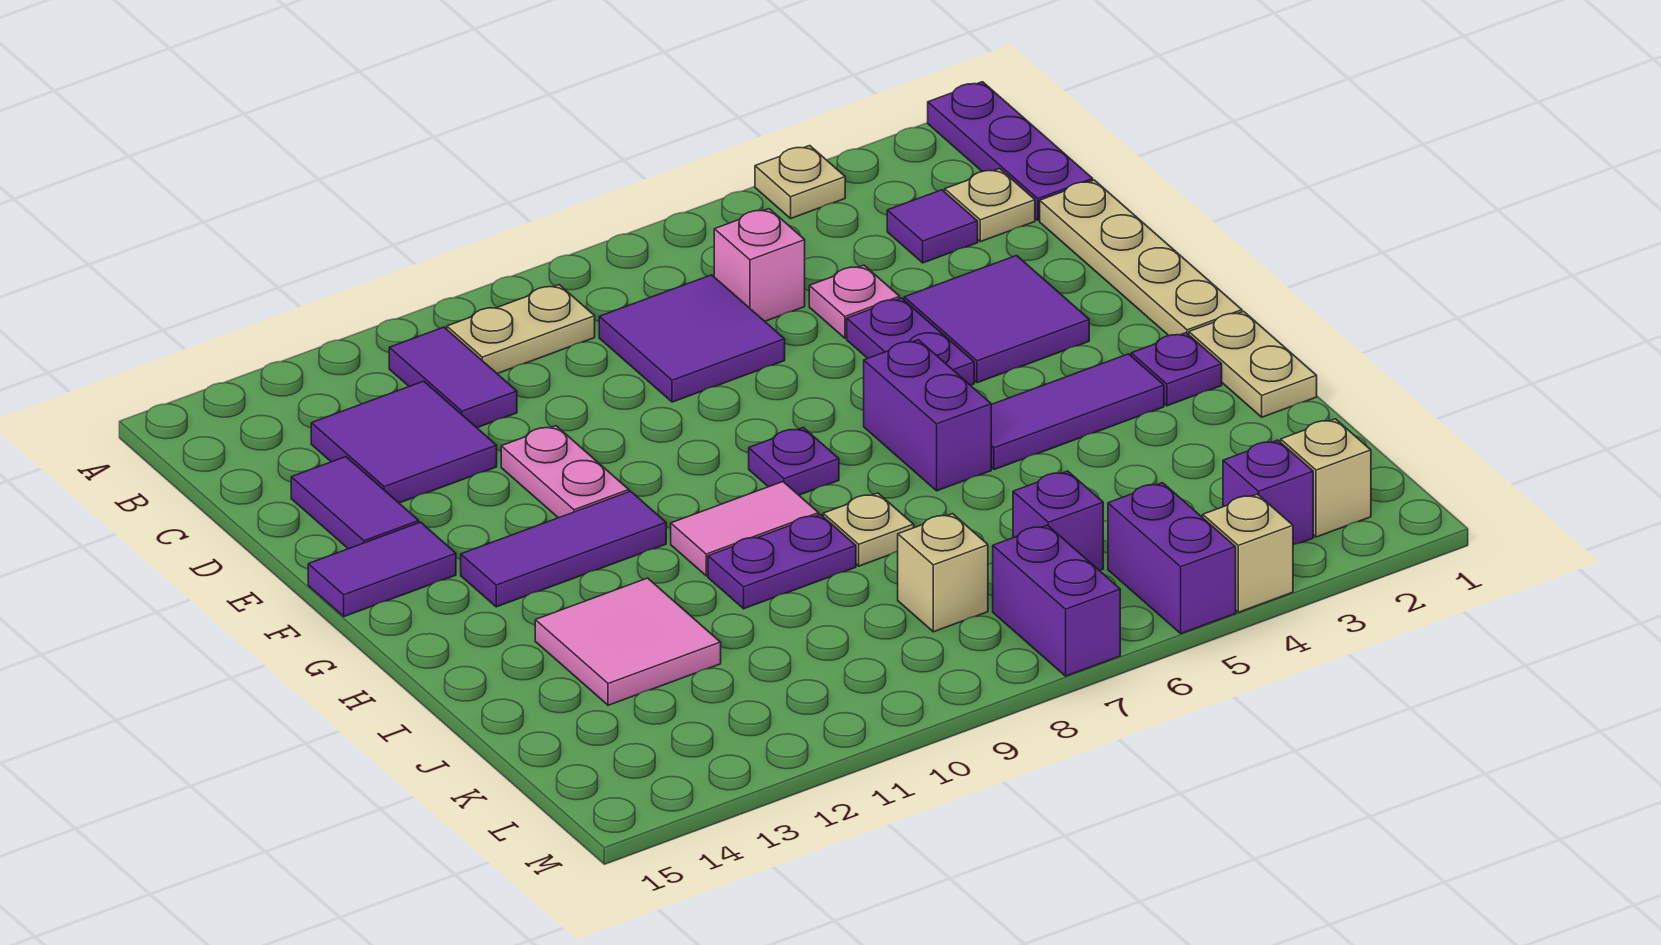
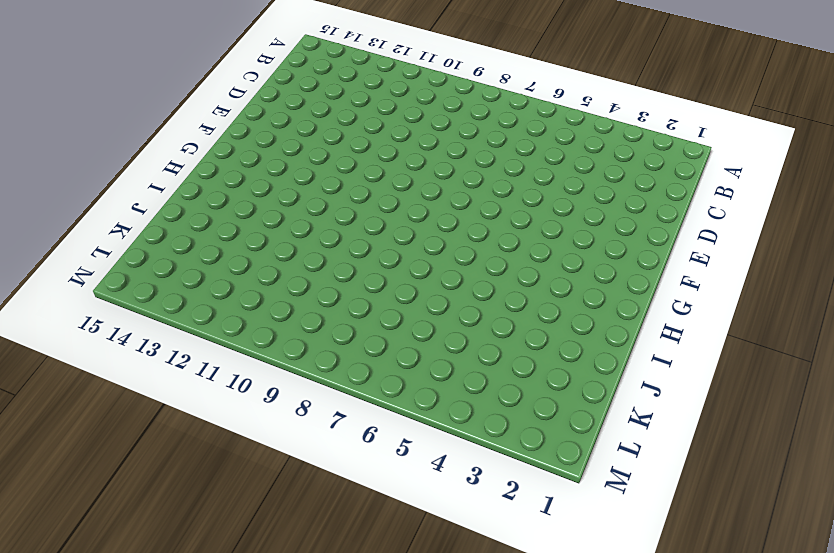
none -> purple plate A1:C1 level 1
none -> tan plate A4 level 1
none -> tan plate B9:B10 level 1
none -> purple tile B11:C11 level 1

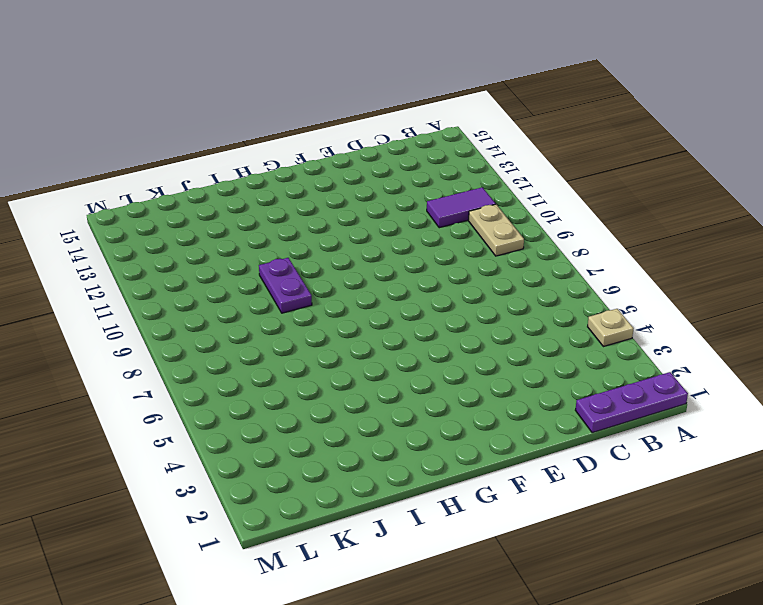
none -> tan plate C2 level 1
none -> purple tile C3 level 1
none -> pink brick C6 level 1
none -> purple tile C7:D8 level 1

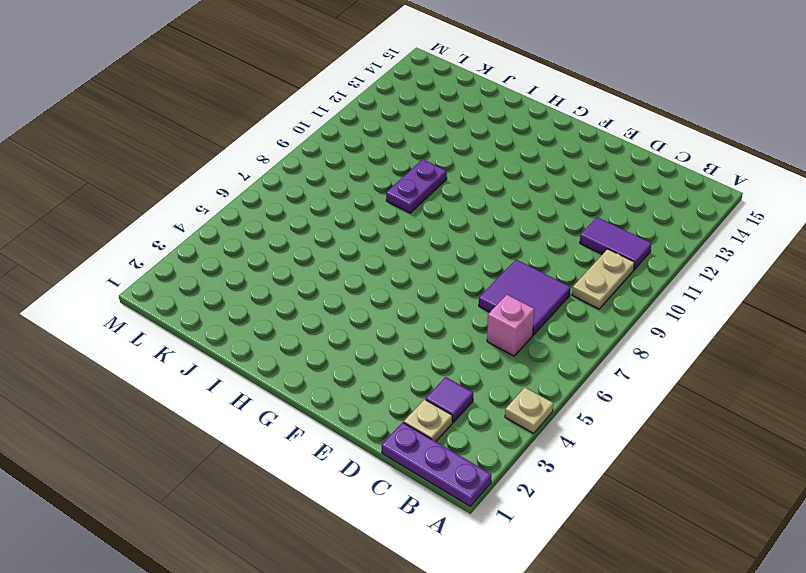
none -> purple tile C12:D13 level 1
none -> tan plate D1:G1 level 1
none -> pink plate D5 level 1
none -> purple tile D14:E14 level 1

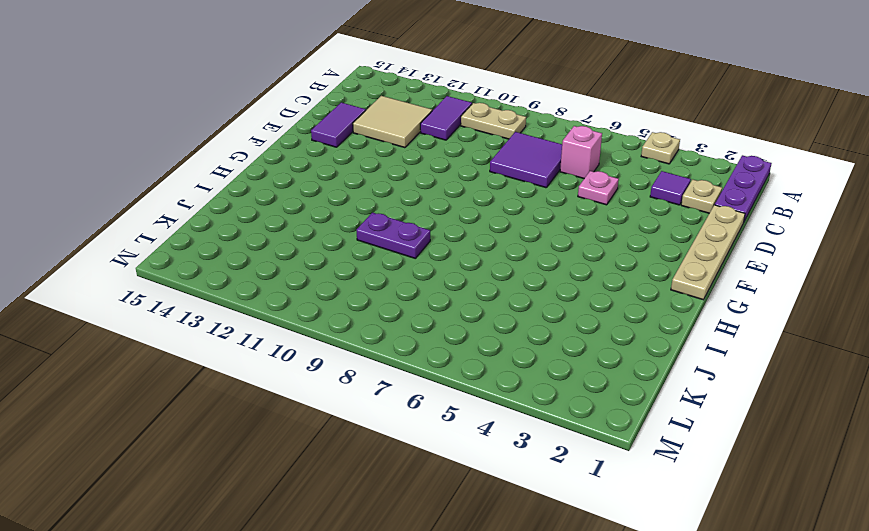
tan tile C12:D13 level 1 -> purple tile C12:D13 level 1
none -> purple tile E3:F4 level 1
none -> purple plate E5:F5 level 1
none -> pink plate E11:F11 level 1
none -> purple tile F14:F15 level 1

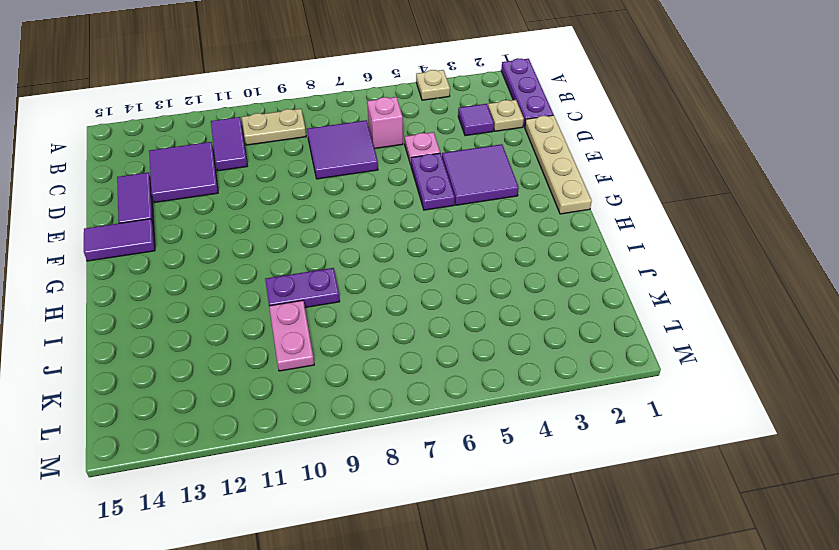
pink plate J10:K10 level 1 -> pink plate E11:F11 level 1
none -> purple brick G6:H6 level 1
none -> purple plate G8 level 1
none -> purple tile G11:G13 level 1
none -> tan plate H1:I1 level 1

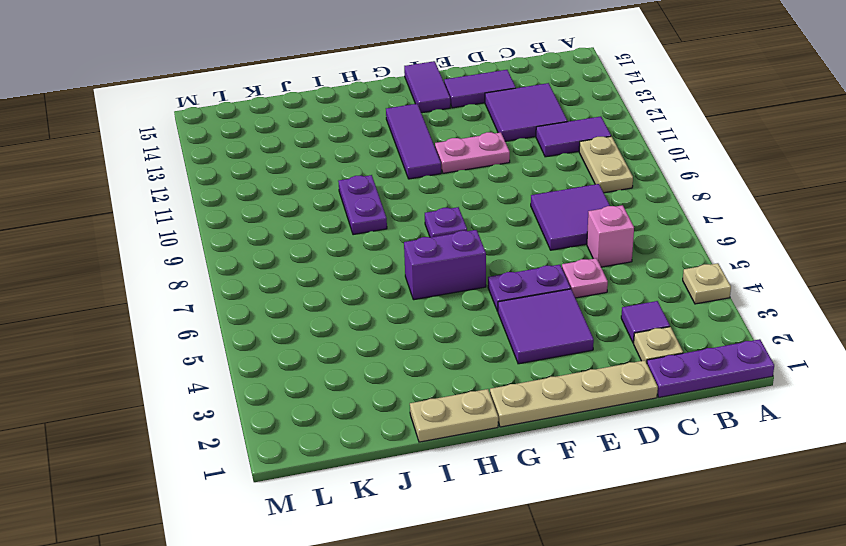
none -> purple plate H2 level 1
none -> purple tile H3:H5 level 1
none -> pink tile H9:H10 level 1
none -> tan plate I8 level 1

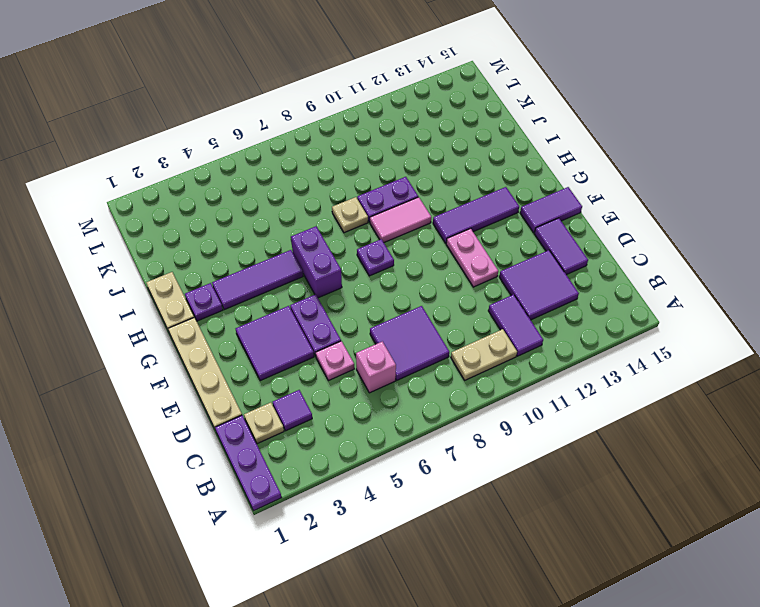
none -> tan plate A4 level 1
none -> pink tile I12:J13 level 1
none -> purple brick K6 level 1
none -> tan brick K8 level 1

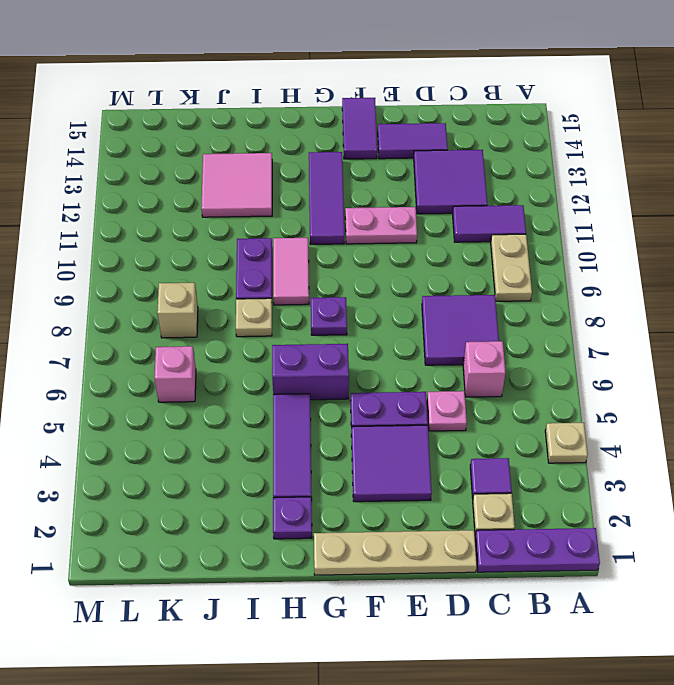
pink brick K6 level 1 -> purple brick K6 level 1
none -> tan plate H1:I1 level 1
none -> tan brick L2 level 1
none -> purple brick L3 level 1
none -> purple brick L5:M5 level 1

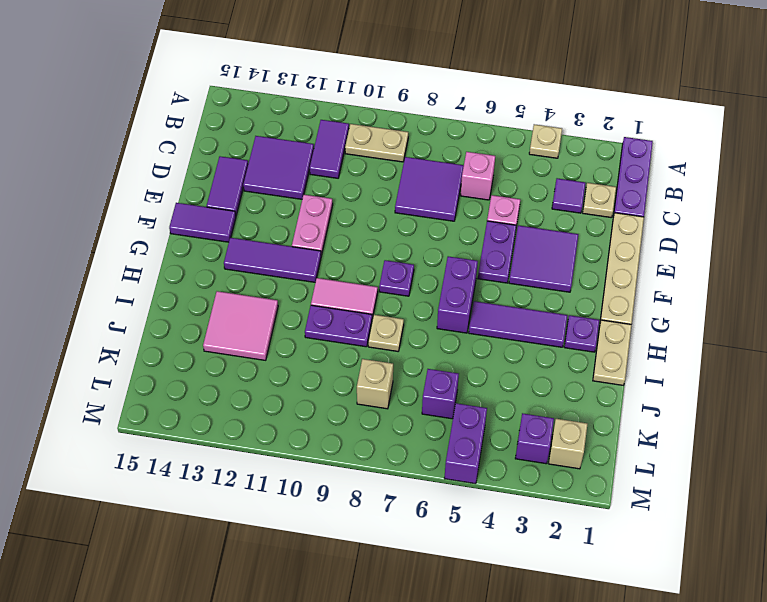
none -> purple brick L7:M7 level 1
none -> tan brick M4 level 1

